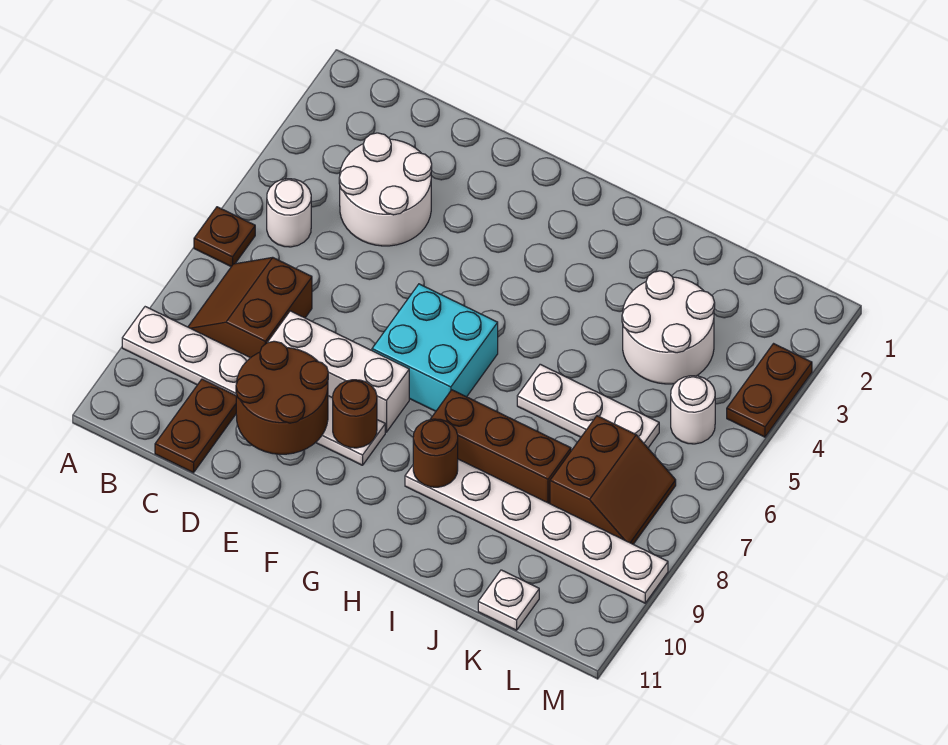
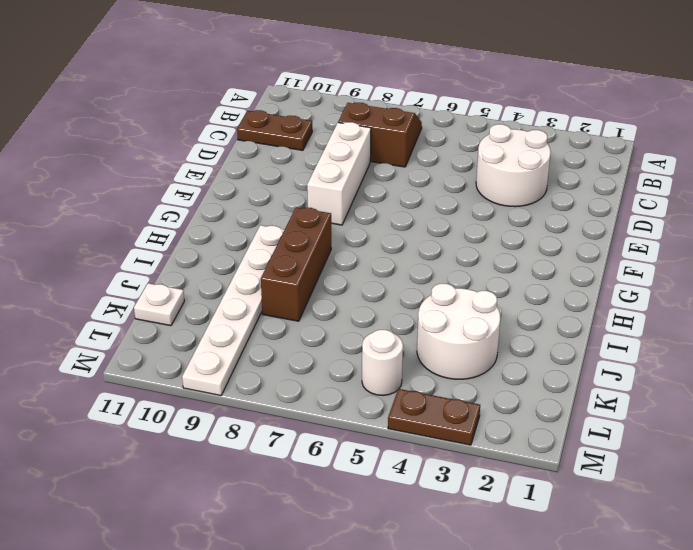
none -> brown plate A6 level 1
none -> white plate A9:F9 level 1
none -> white round brick B5 level 1

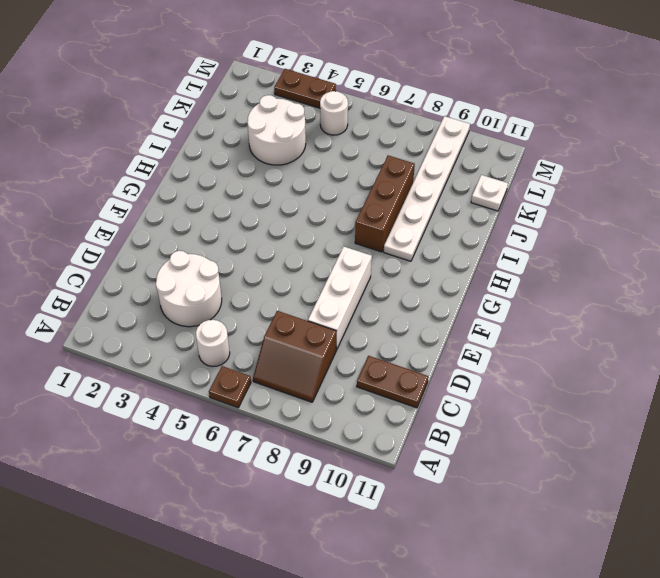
none -> white plate A9:F9 level 1
none -> cyan brick F6:G7 level 1
none -> white plate I6:K6 level 1

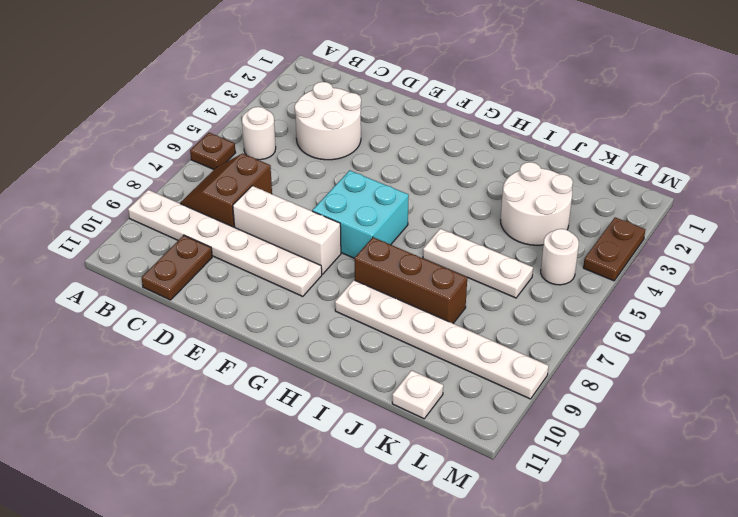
none -> brown slope K7:L8 level 1 top K
none -> brown round brick D9:E10 level 2
none -> brown round brick F9 level 2

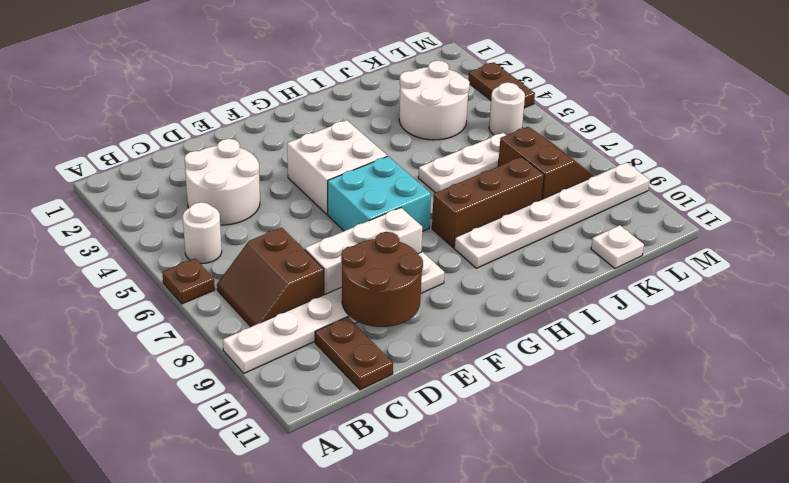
white brick F4:G5 level 1 -> none
none -> brown round brick F9 level 2
none -> brown round brick H9 level 2

